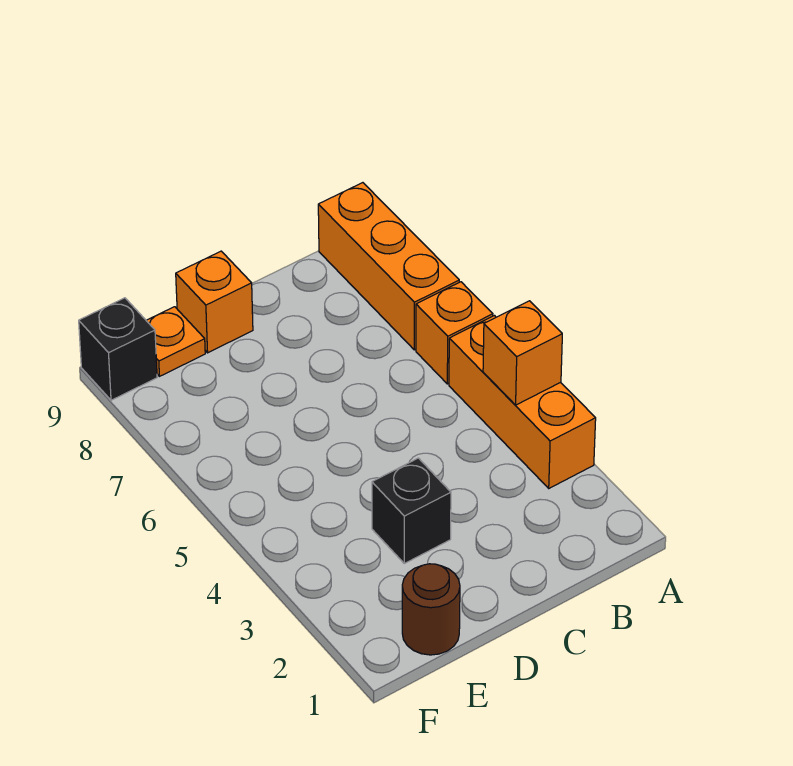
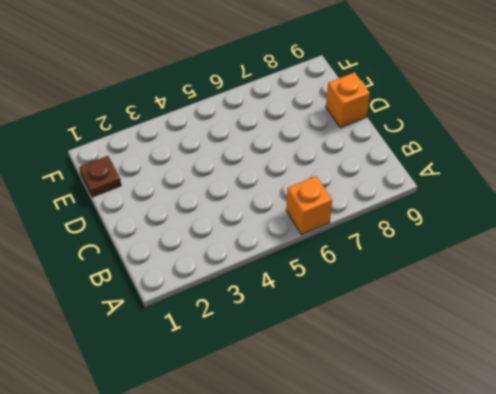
brown plate E1 level 1 -> brown round brick E1 level 1
none -> orange brick A3:A5 level 1
none -> orange brick A7:A9 level 1

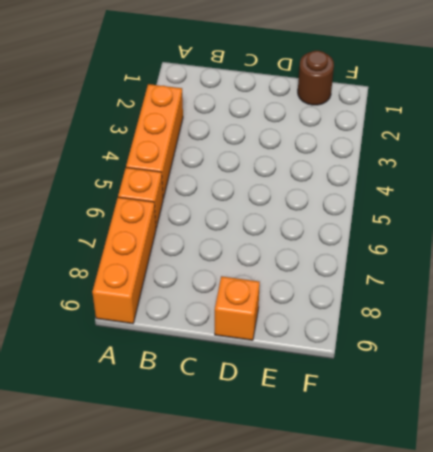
none -> black brick D3 level 1
none -> orange plate E9 level 1

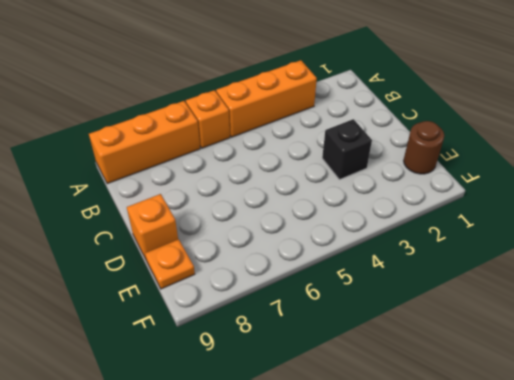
none -> black brick F9 level 1
none -> orange brick A4 level 2

